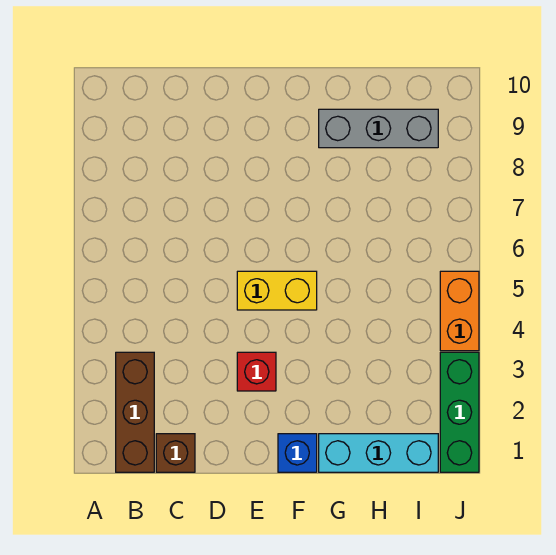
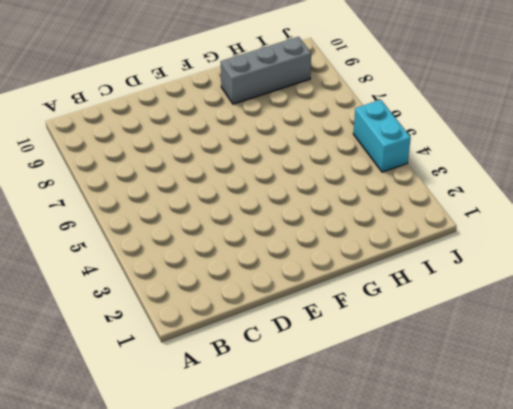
cyan brick J4:J5 level 1 -> orange brick J4:J5 level 1
none -> brown brick B1:B3 level 1
none -> brown brick C1 level 1

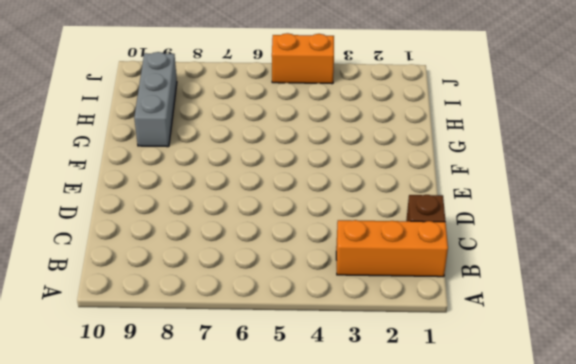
orange brick B1:B3 level 1 -> brown brick B1:B3 level 1
none -> red brick E3 level 1
none -> yellow brick E5:F5 level 1

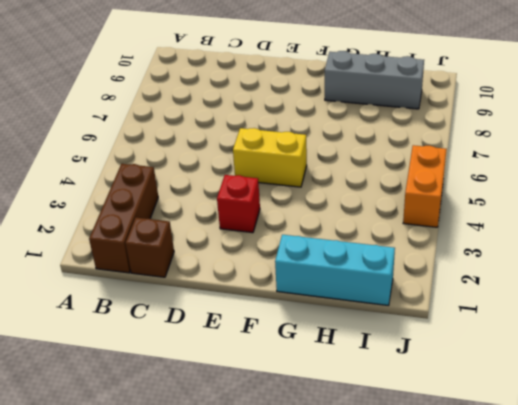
none -> blue brick F1 level 1
none -> green brick J1:J3 level 1

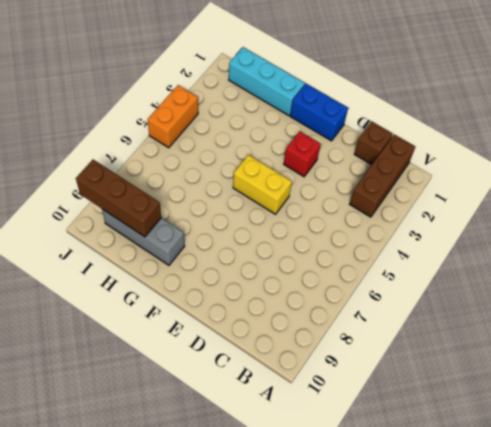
blue brick E1:F1 level 1 -> blue brick F1 level 1
brown brick H9:J9 level 2 -> none
none -> green brick J1:J3 level 1

